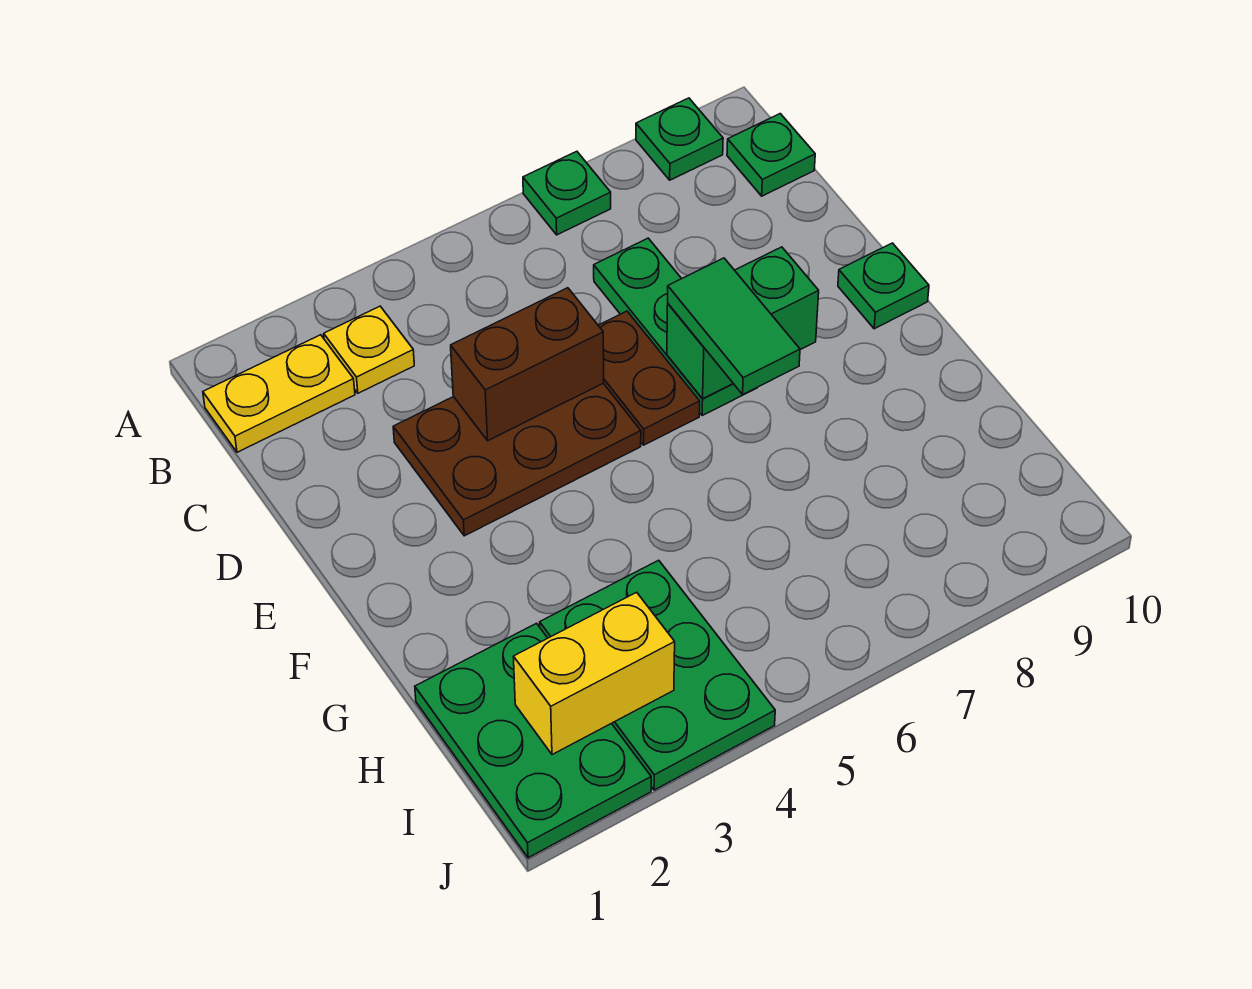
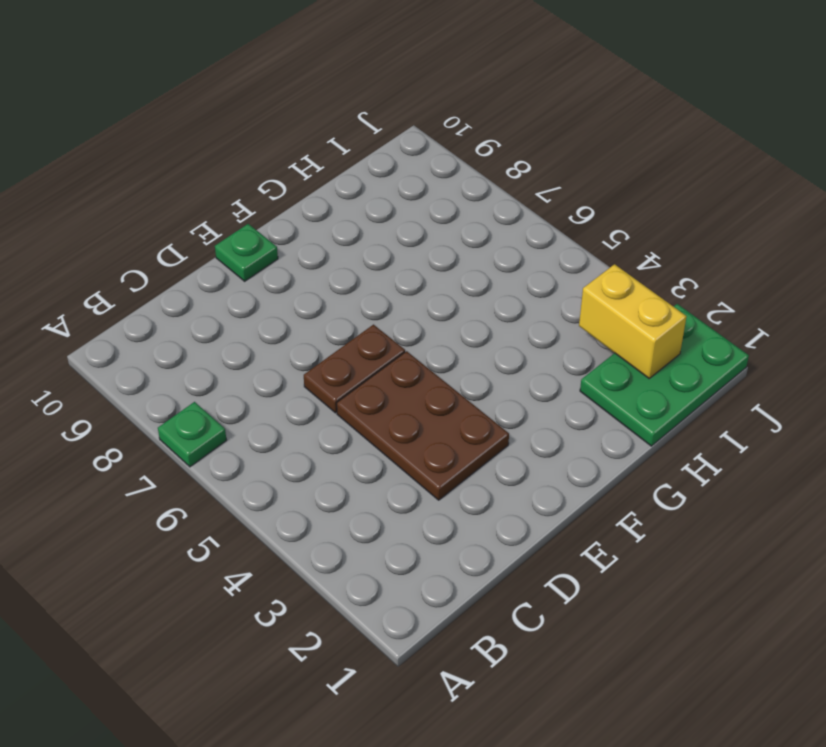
none -> green plate A9 level 1
none -> yellow plate B1:B2 level 1
none -> yellow plate B3 level 1

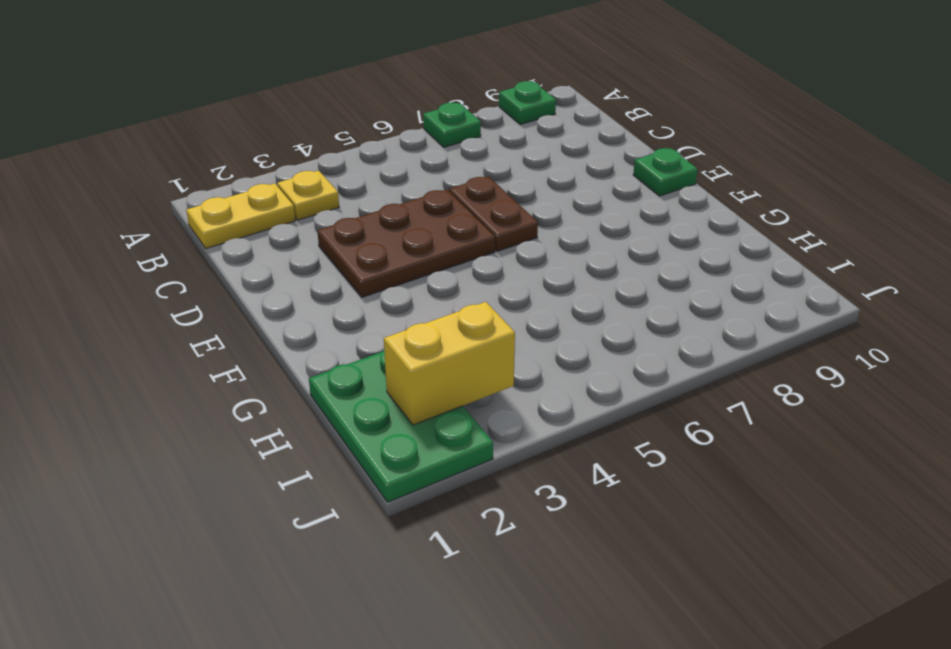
none -> green plate B10 level 1
none -> green plate C7:E7 level 1
none -> green plate H3:J4 level 1

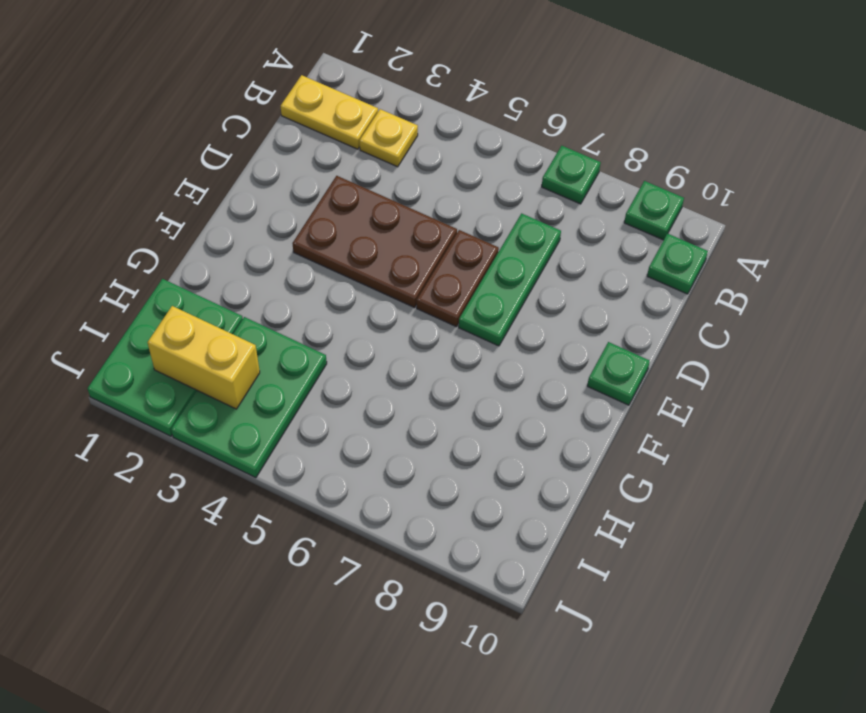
none -> brown brick D4:D5 level 2
none -> green brick E7:E8 level 2
none -> green tile E7:F7 level 3

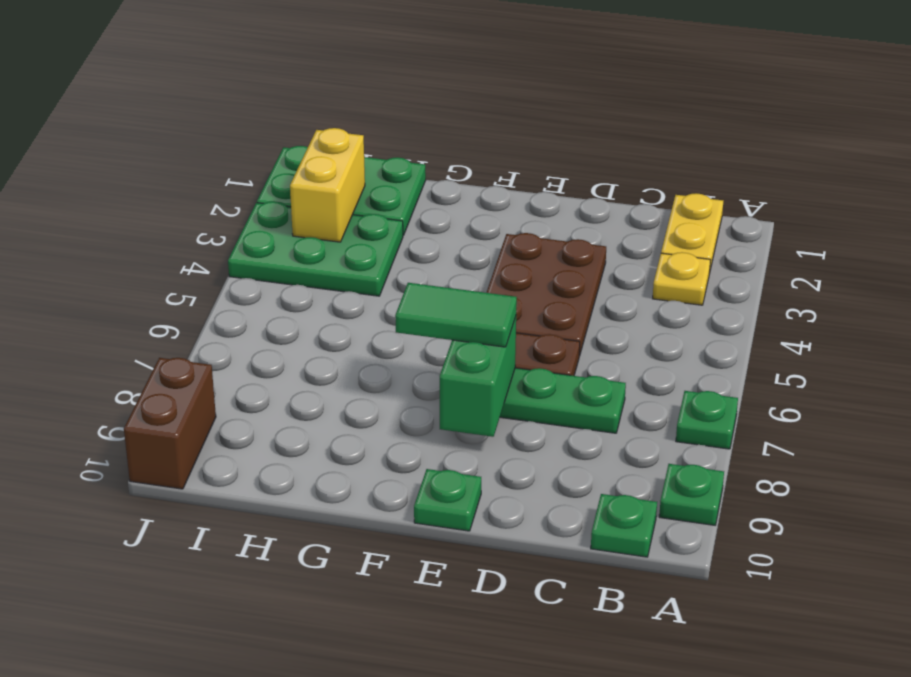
brown brick J9:J10 level 1 -> brown brick D4:D5 level 2

